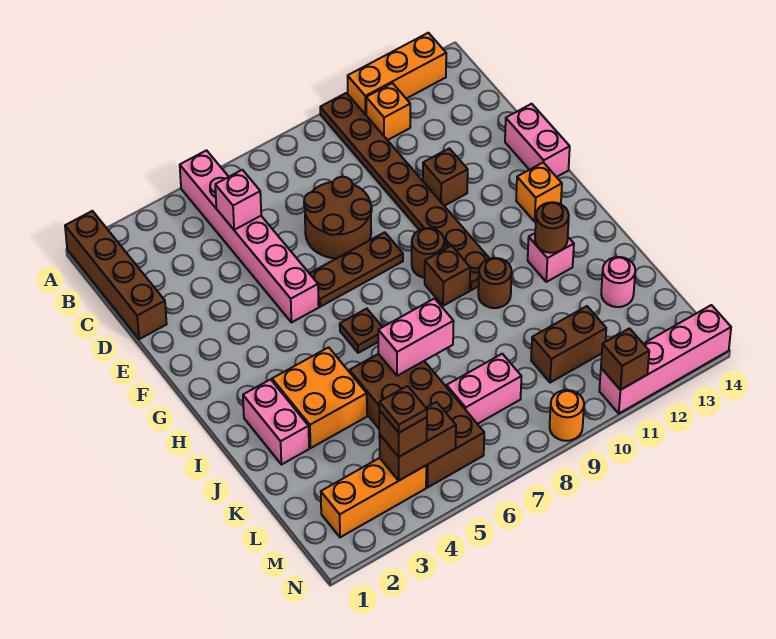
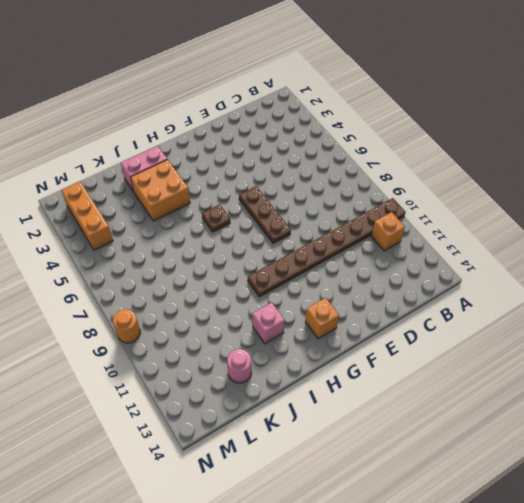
none -> brown brick A1:D1 level 1
none -> pink brick A5:F5 level 1
none -> orange brick A11:A13 level 1
none -> brown round brick D7:E8 level 1

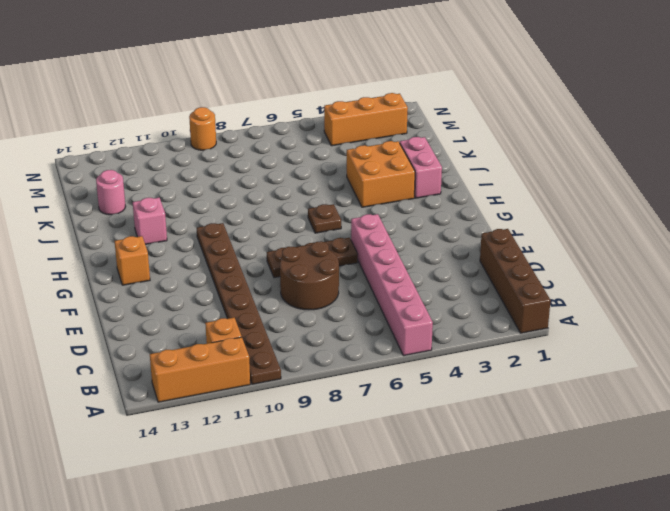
none -> brown brick E11 level 1
none -> pink brick E14:F14 level 1
none -> brown round brick G9 level 1
none -> brown brick H9 level 1

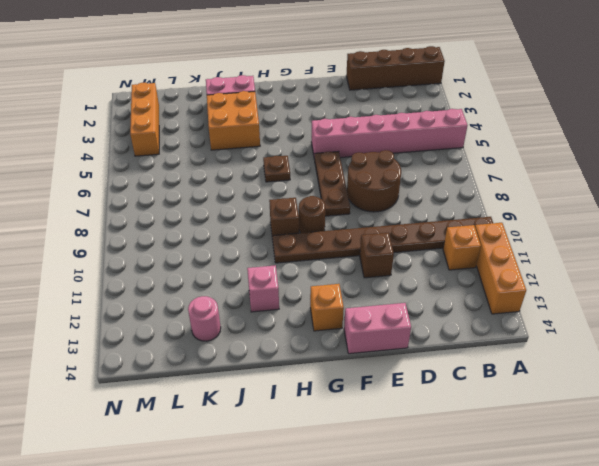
none -> brown round brick I10 level 1
none -> brown brick J5:M6 level 1
none -> pink brick L7:L8 level 1
none -> brown brick L10:L11 level 1

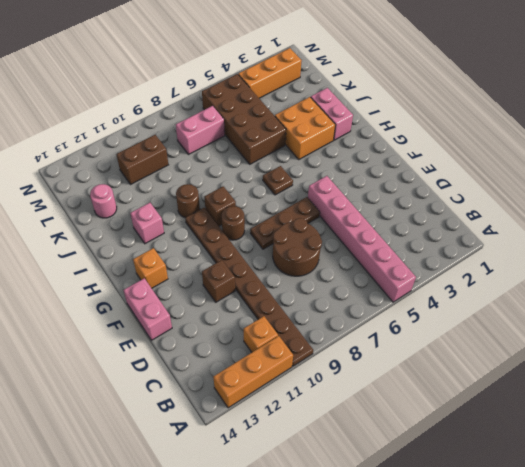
none -> brown brick A1:D1 level 1
none -> orange round brick N9 level 1
none -> pink brick N11:N14 level 1
none -> pink brick C5 level 2

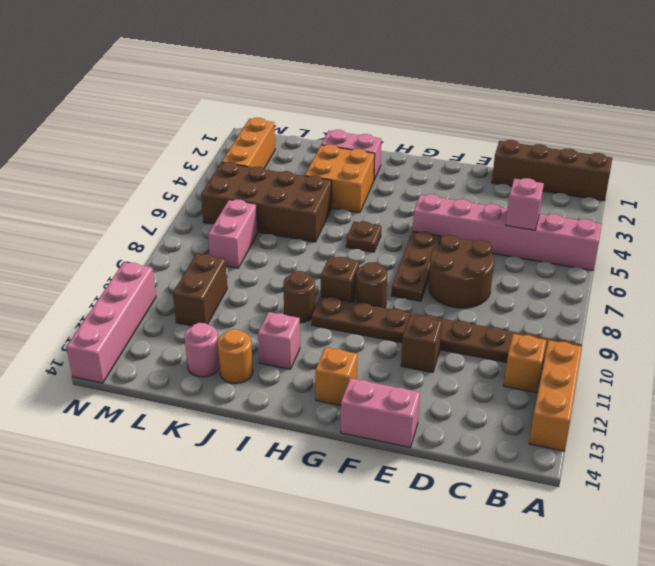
orange round brick J13 level 1 -> orange round brick N9 level 1
none -> brown round brick I12 level 2
none -> pink brick J6:J7 level 2
none -> brown brick M4:M5 level 2
none -> brown brick N11 level 2

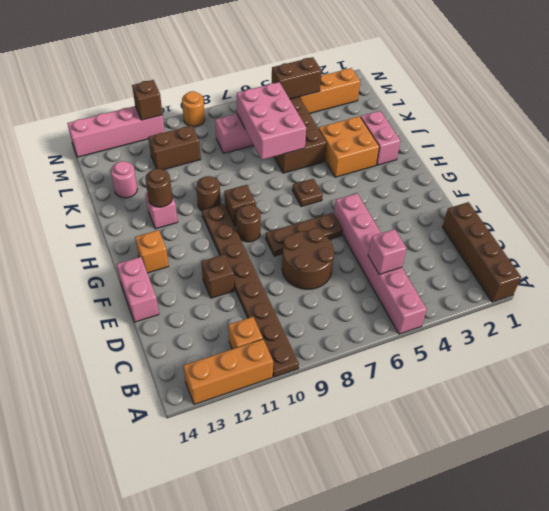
pink brick J6:L7 level 2 -> pink brick J6:J7 level 2
none -> brown brick M4 level 3
none -> brown plate M4 level 4

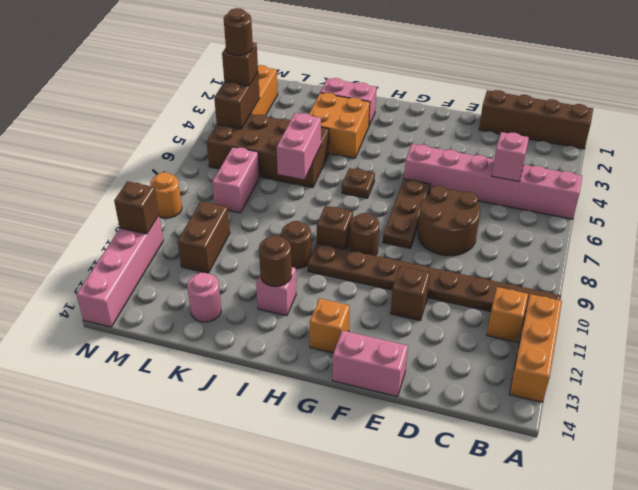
brown round brick M4 level 4 -> brown plate M4 level 4

